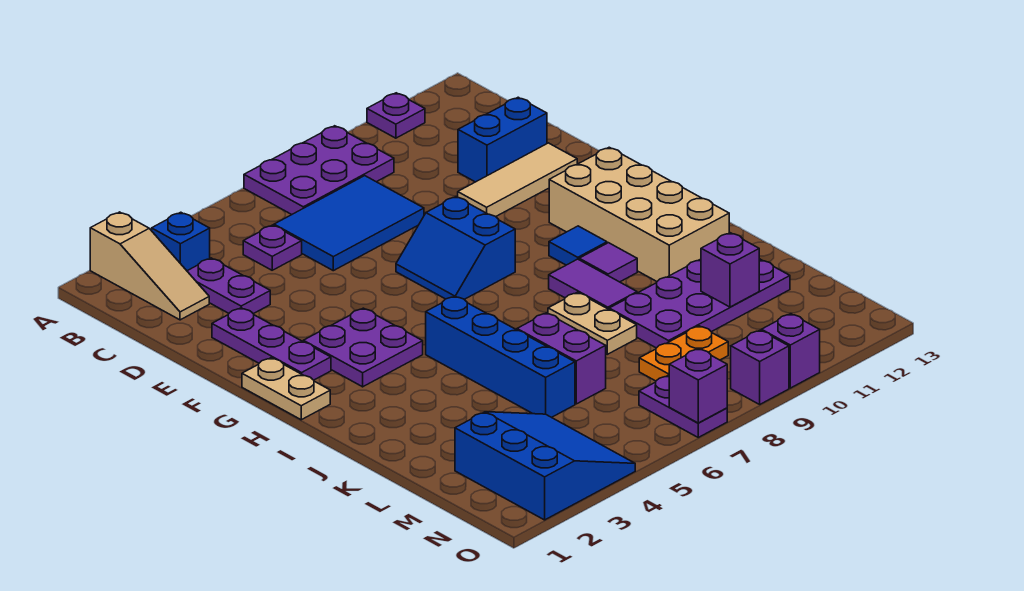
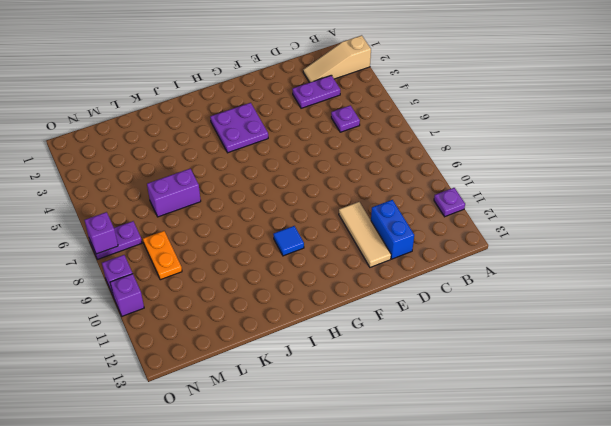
none -> purple plate A7:B9 level 1
none -> blue brick B3 level 1
none -> blue tile C6:D8 level 1

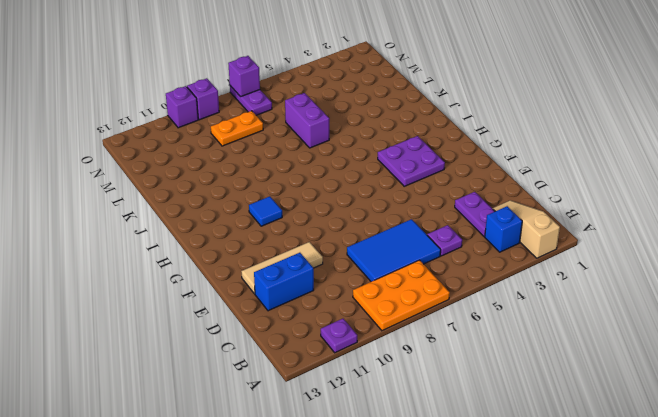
orange plate A7:B9 level 1 -> purple plate A7:B9 level 1
none -> purple plate E2:G2 level 1
none -> blue slope F7:G8 level 1 top 8
none -> tan plate G1:H1 level 1

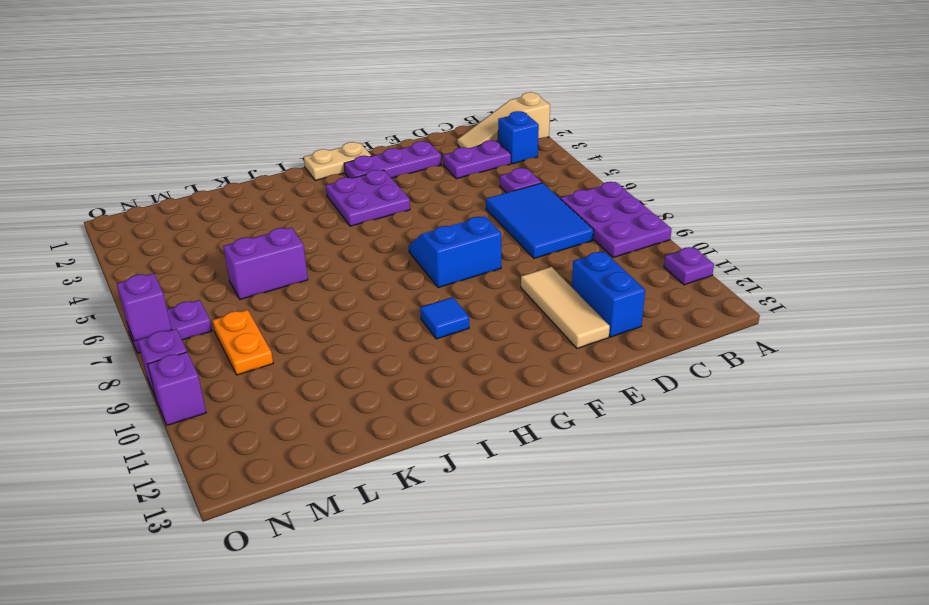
none -> tan brick G11:J12 level 1
none -> blue brick I5:L5 level 1
none -> purple tile I9:J9 level 1

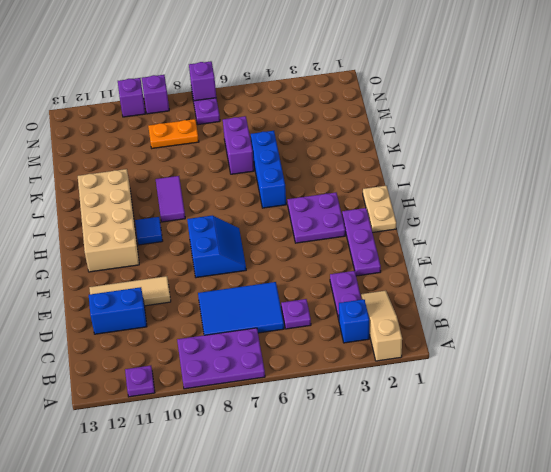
blue brick I5:K5 level 1 -> blue brick I5:L5 level 1
none -> purple tile I10 level 1
none -> tan plate J8:K8 level 1
none -> purple plate K9:L12 level 1

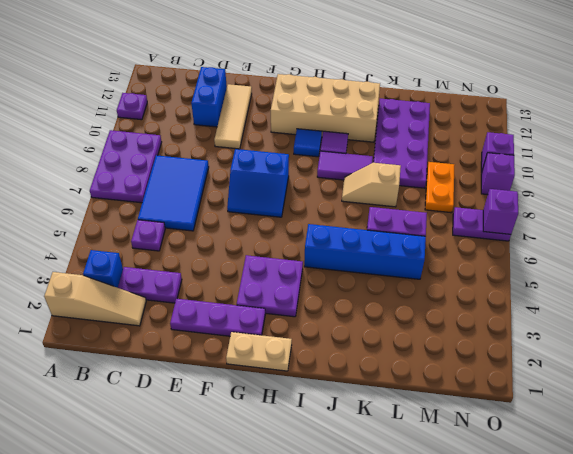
tan slope J8:K8 level 1 top K -> tan plate J8:K8 level 1
none -> blue slope M2:O4 level 1 top 2
none -> purple brick L11 level 2

